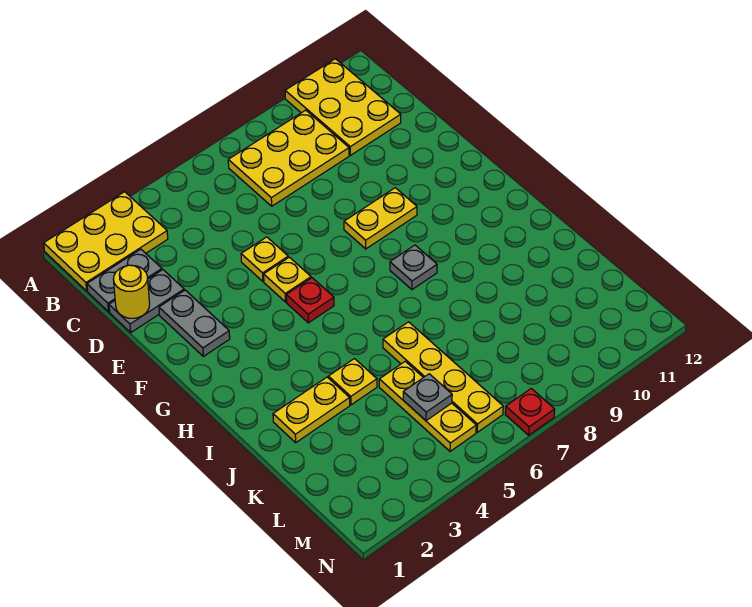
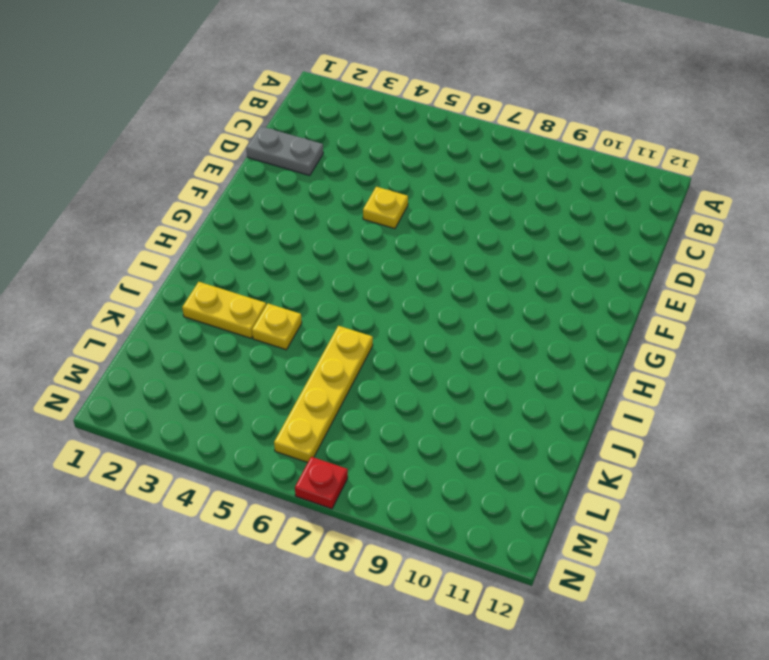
none -> yellow plate A1:B3 level 1
none -> yellow plate A10:C11 level 1
none -> yellow plate B7:C9 level 1

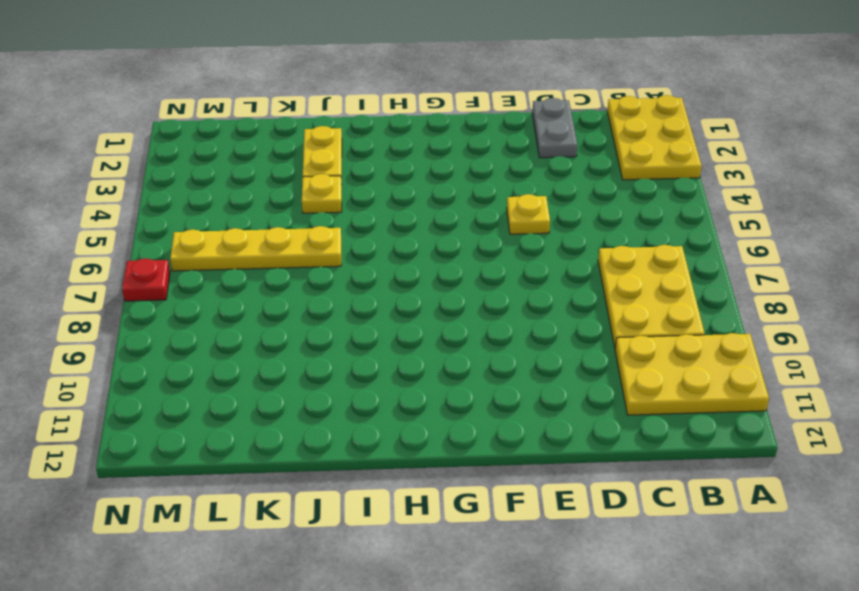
none -> grey plate C1:C2 level 1
none -> grey plate E2:F2 level 1
none -> yellow plate F5 level 1

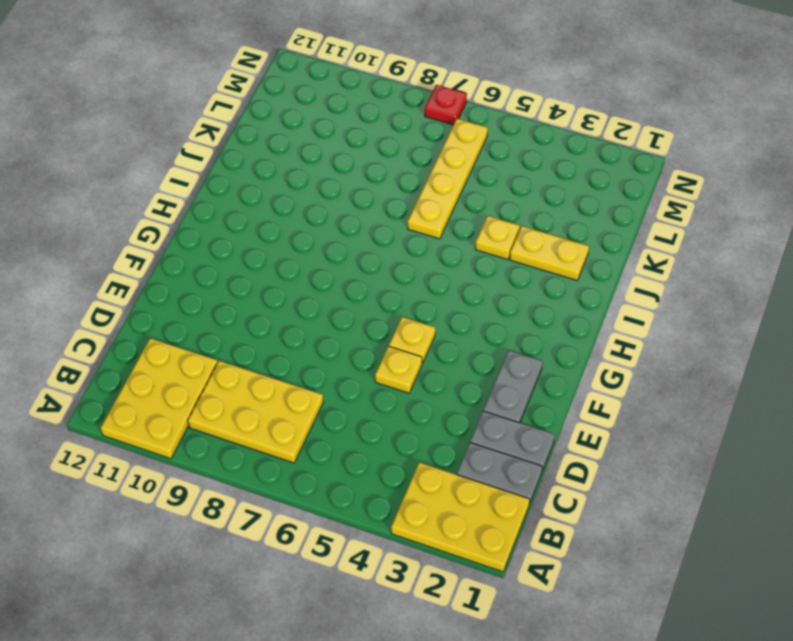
none -> yellow plate F8:F9 level 1
none -> red plate G5 level 1
none -> grey plate H8 level 1

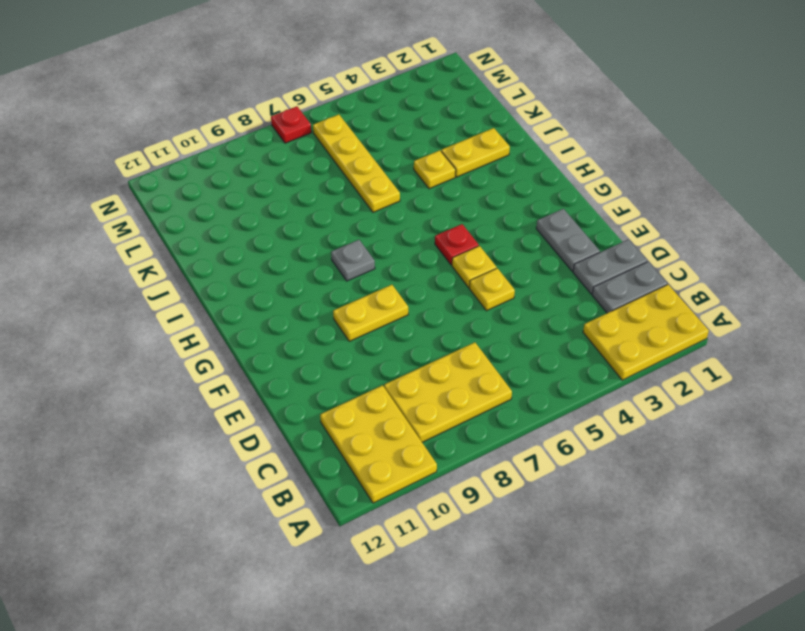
none -> yellow plate K5:M5 level 1
none -> yellow round brick D1 level 2
none -> grey plate L5 level 2

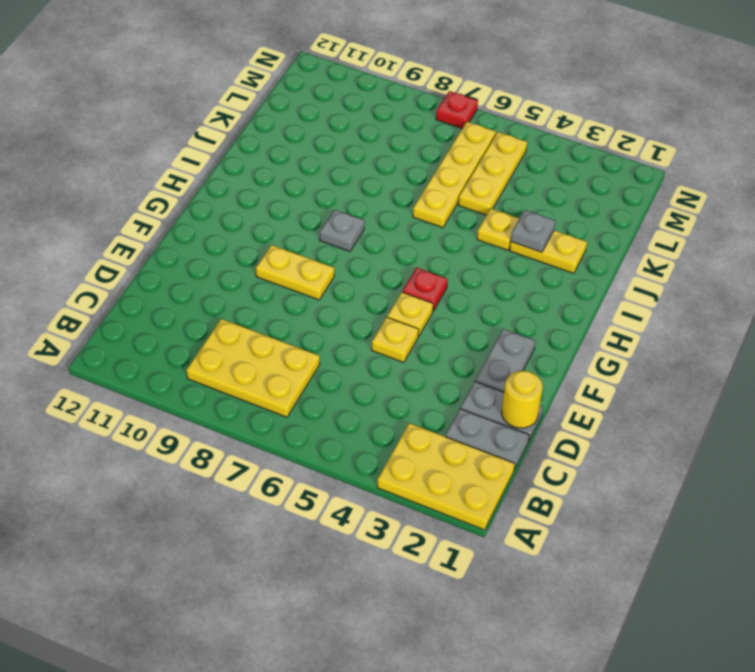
grey plate J3 level 2 -> grey plate L5 level 2
none -> yellow plate A10:C11 level 1

